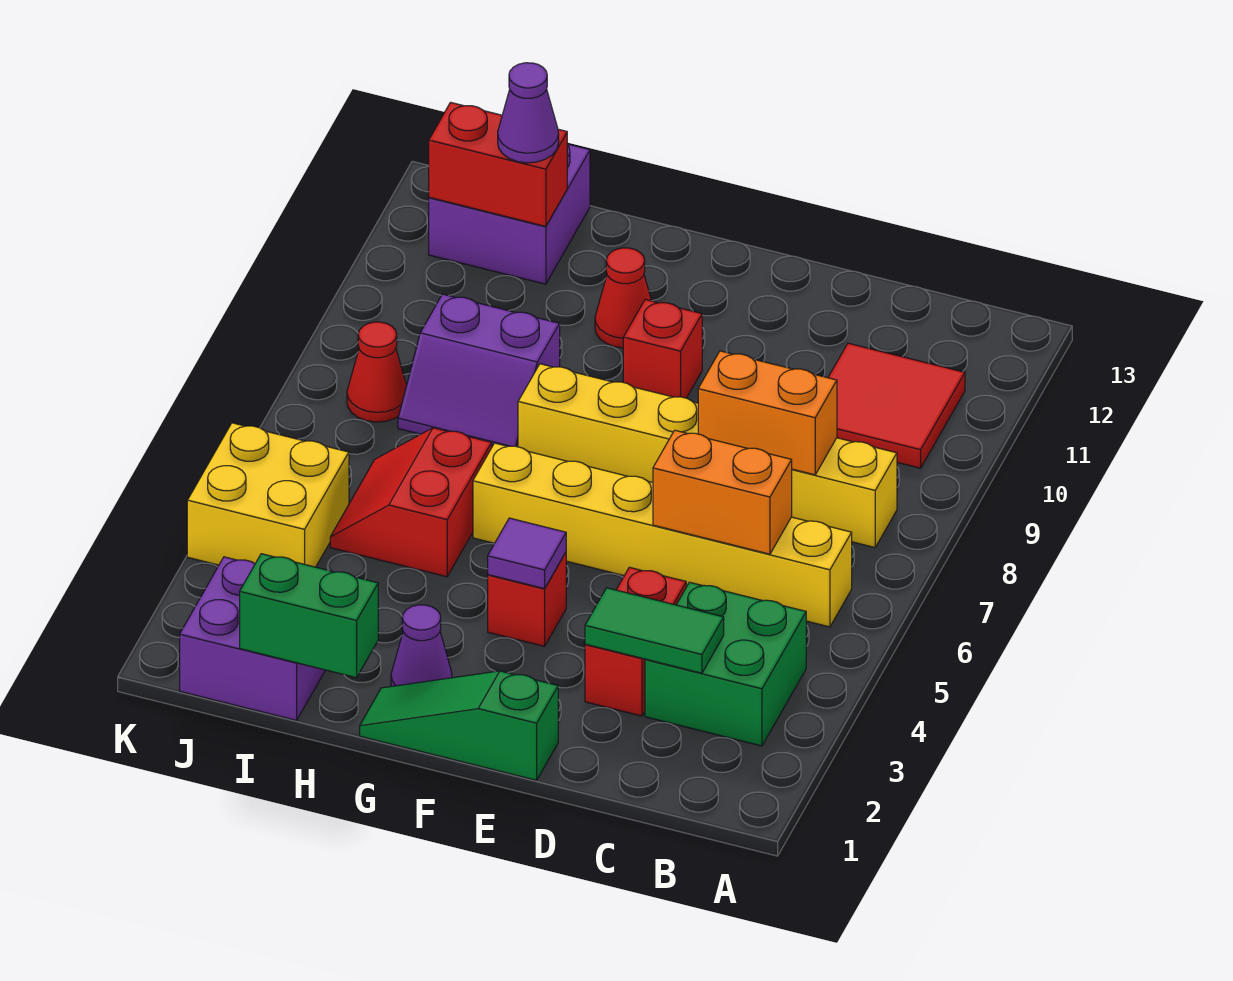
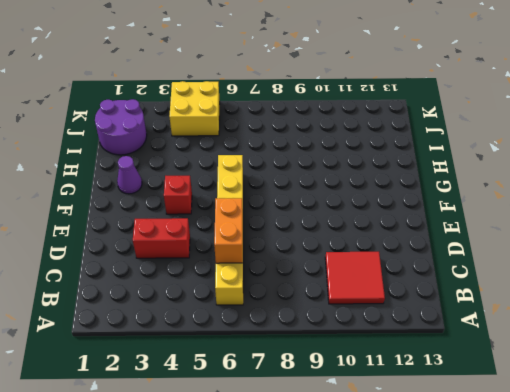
purple round brick I1:J2 level 1 -> purple brick I1:J2 level 1
none -> green brick B3:C4 level 1
none -> yellow brick B8:G8 level 1
none -> green slope E1:G1 level 1 top E

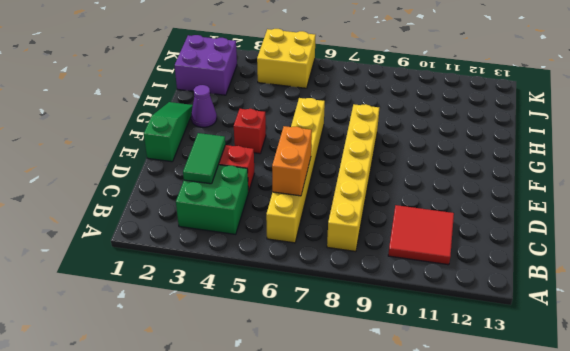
none -> red brick F10 level 1
none -> red cone G11 level 1
none -> red slope H5:I6 level 1 top H

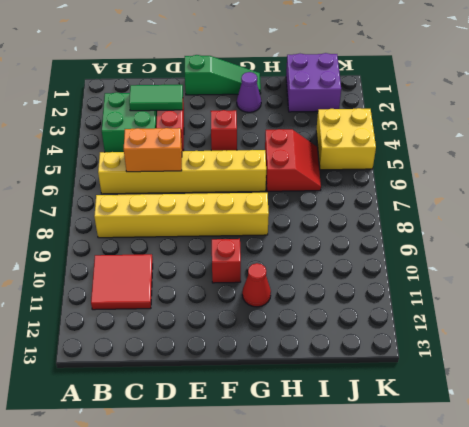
none -> purple slope H8:I9 level 1 top 9
none -> purple brick I12:J13 level 1
none -> red cone J8 level 1

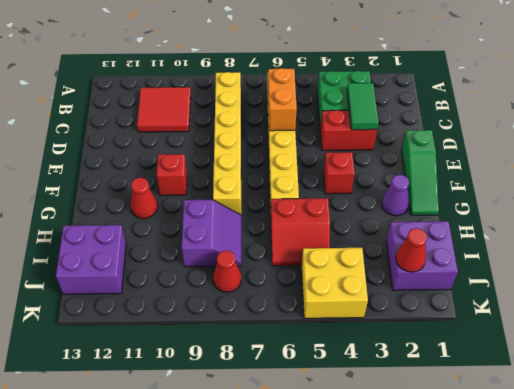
red cone J2 level 2 -> none
none -> orange brick C8:D8 level 2
none -> purple tile F4 level 2
none -> green brick H1:I1 level 2

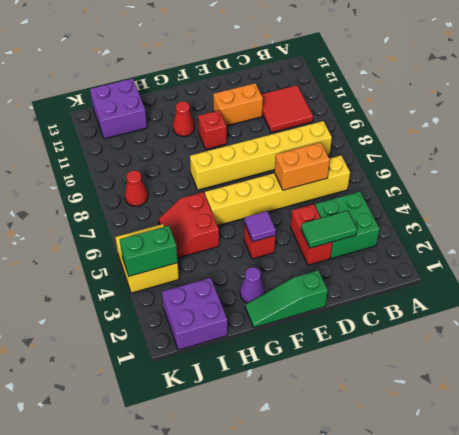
orange brick D11:E11 level 1 -> orange brick C8:D8 level 2
green brick J4:K4 level 2 -> green brick H1:I1 level 2
none -> purple slope H8:I9 level 1 top 9
none -> red brick I12:J12 level 2
none -> purple cone I12 level 3

